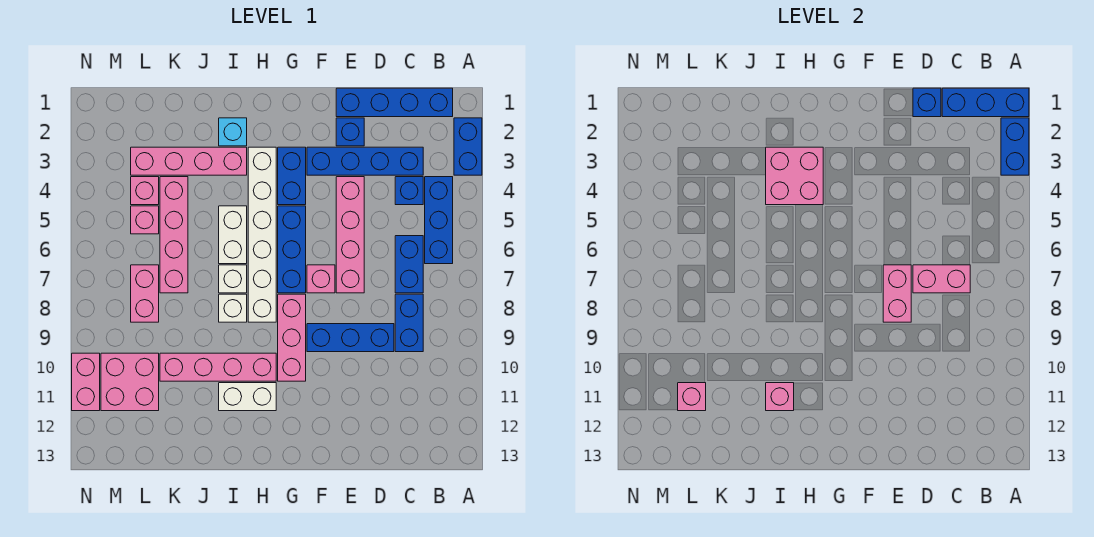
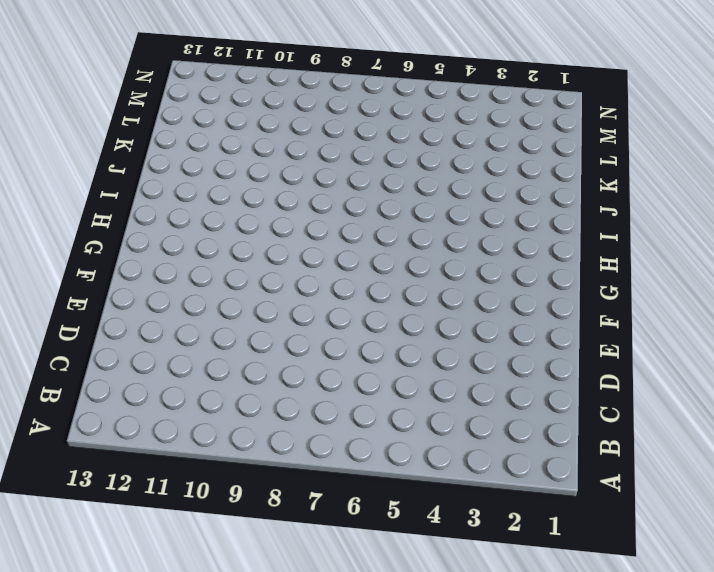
none -> blue brick A2:A3 level 1
none -> blue brick B1:E1 level 1
none -> blue brick B4:B6 level 1
none -> blue brick C3:F3 level 1

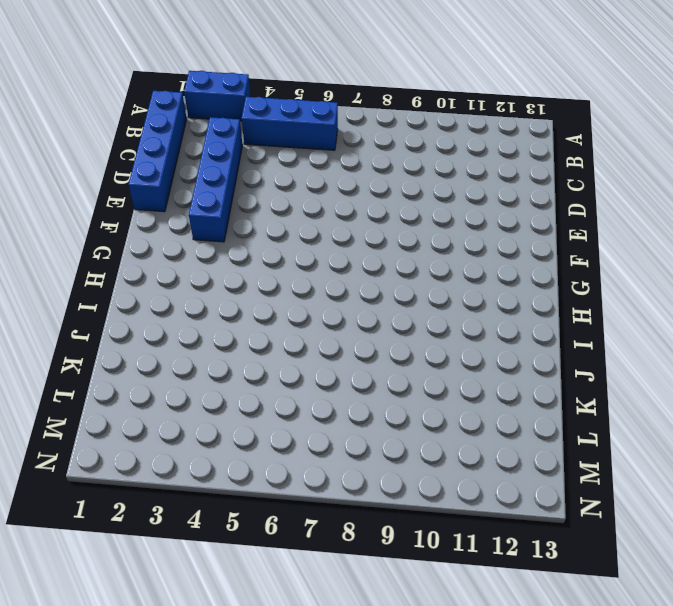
none -> blue brick C4 level 1
none -> blue brick C6:C7 level 1
none -> blue brick C8:C9 level 1
none -> blue brick D9:F9 level 1

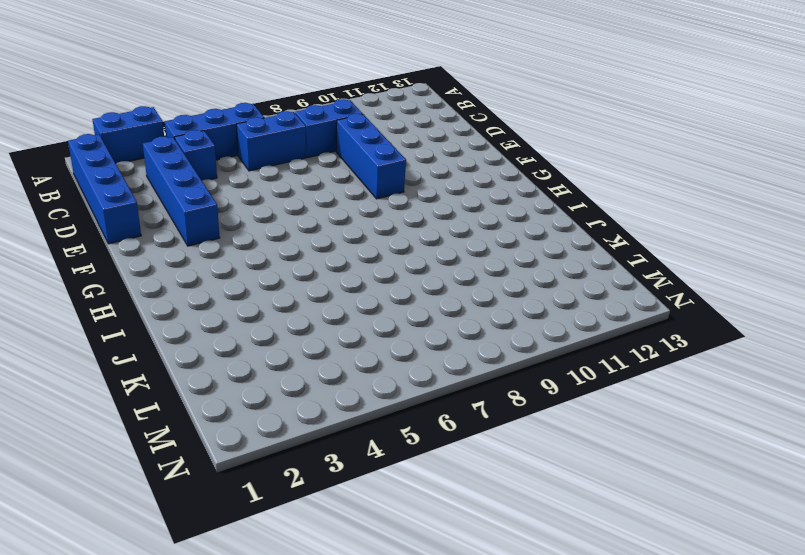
none -> blue brick E2 level 1
none -> pink brick E4:E7 level 1
none -> pink brick F7 level 1
none -> blue brick G3:G4 level 1

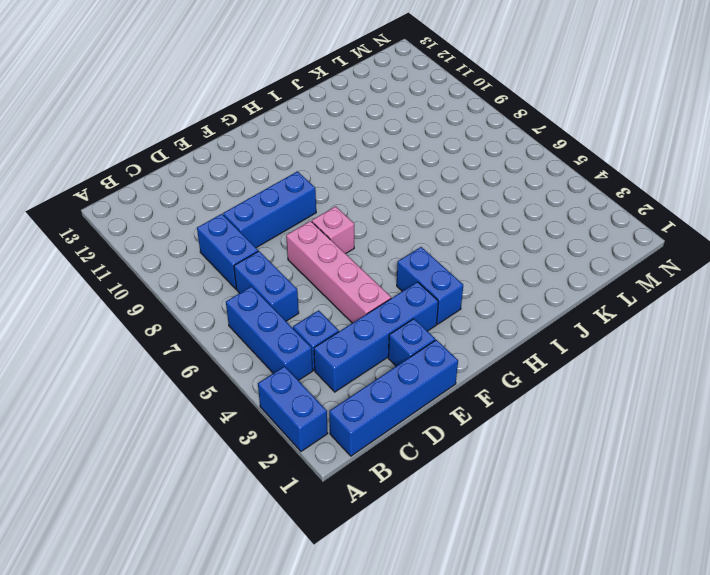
none -> blue brick G5:G7 level 1
none -> pink brick G8:G10 level 1
none -> white brick H3:H8 level 1
none -> pink brick H10:K10 level 1

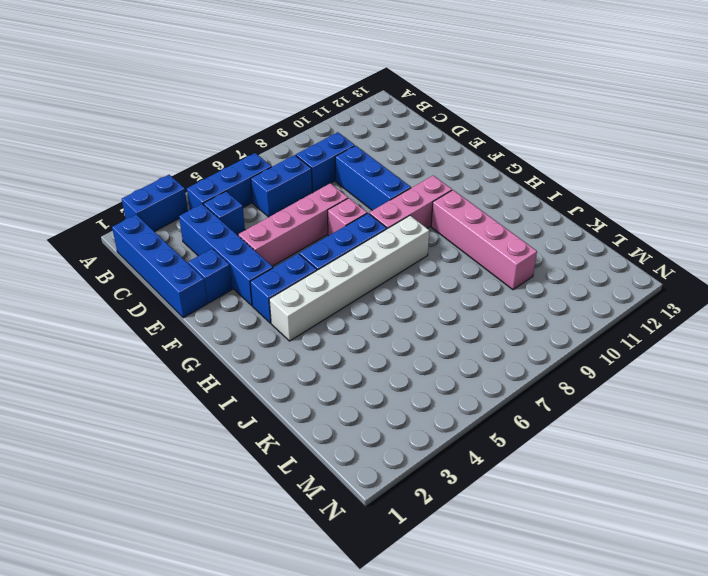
none -> white brick H11:I11 level 1
none -> cyan brick I2 level 1
none -> pink brick I3:L3 level 1
none -> white brick I5:I6 level 1

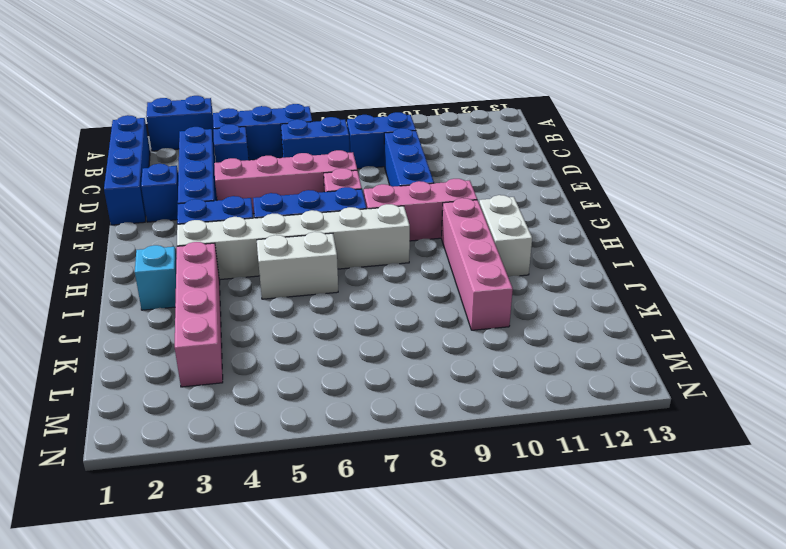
none -> white brick I7 level 1
none -> white brick I8 level 1
none -> pink brick K4:K7 level 1
none -> pink brick L4 level 1

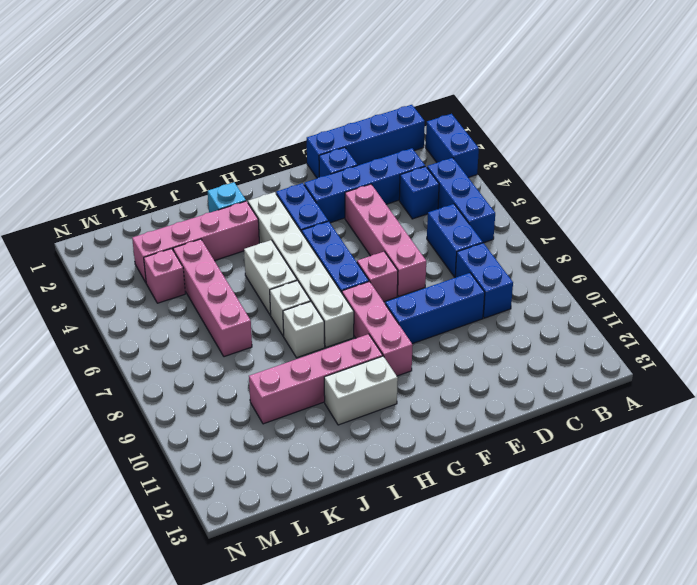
none -> pink brick L5 level 1
none -> pink brick L7:L8 level 1
none -> pink brick L10:M11 level 1
none -> pink brick N10:N11 level 1

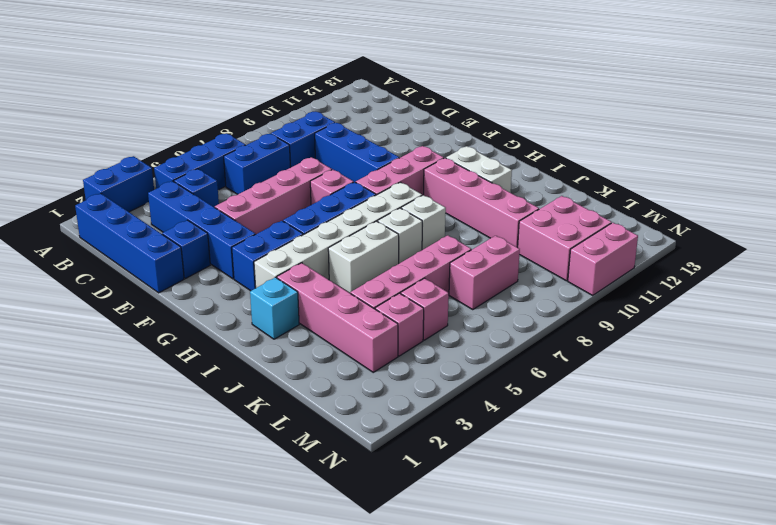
none -> blue brick A1:C1 level 2
none -> blue brick A2:A3 level 2
none -> pink brick C7:D7 level 2
none -> blue brick D1 level 2

